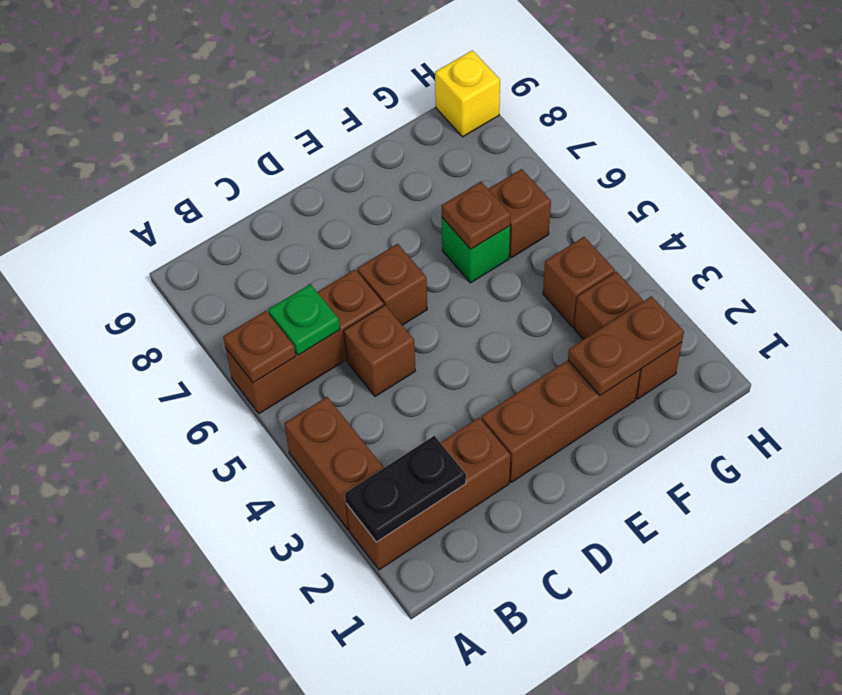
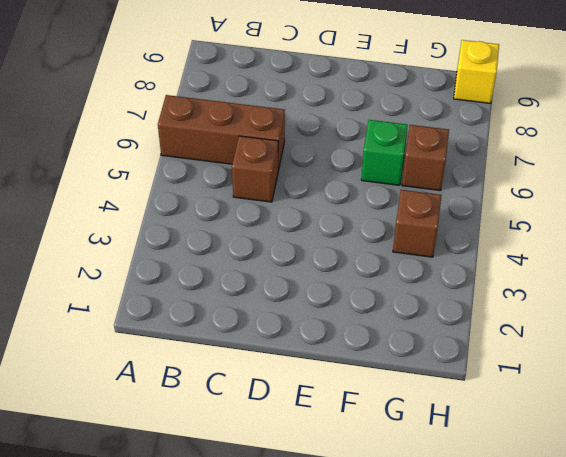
none -> brown brick A2:C2 level 1
none -> brown brick A3:A4 level 1
none -> brown brick D2:F2 level 1

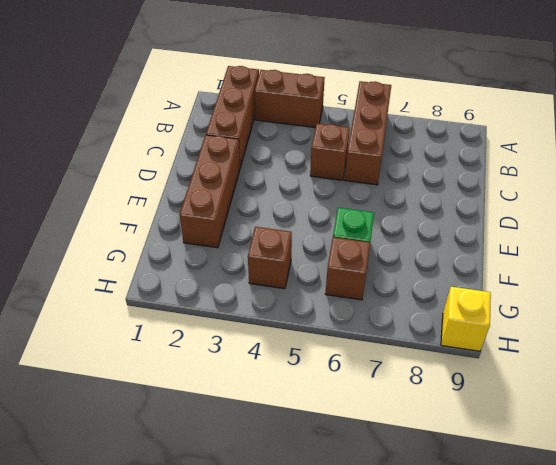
none -> brown brick D6 level 1
none -> brown brick G2:G3 level 1
none -> black plate A2:B2 level 2

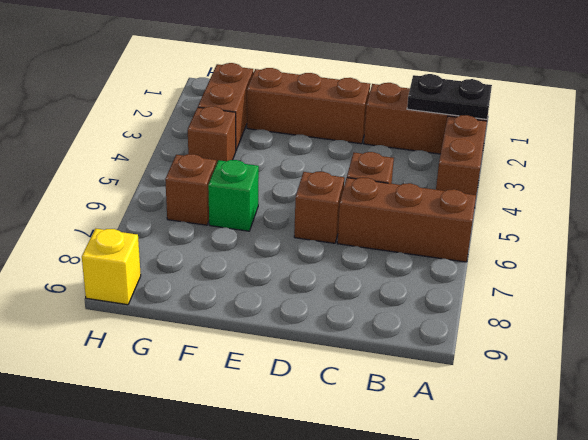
none -> brown plate A6 level 2
none -> green plate B6 level 2
none -> brown plate F2:G2 level 2

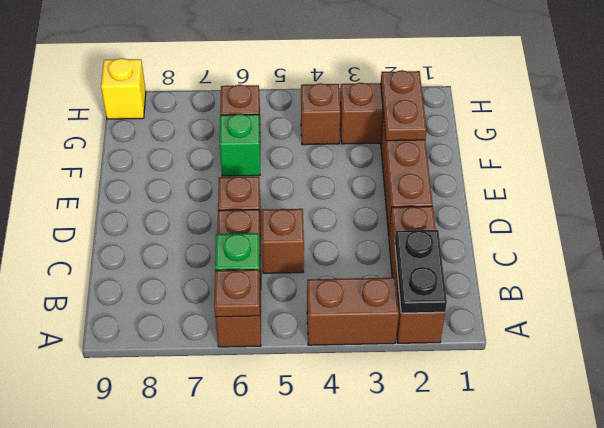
none -> brown plate F6 level 2

